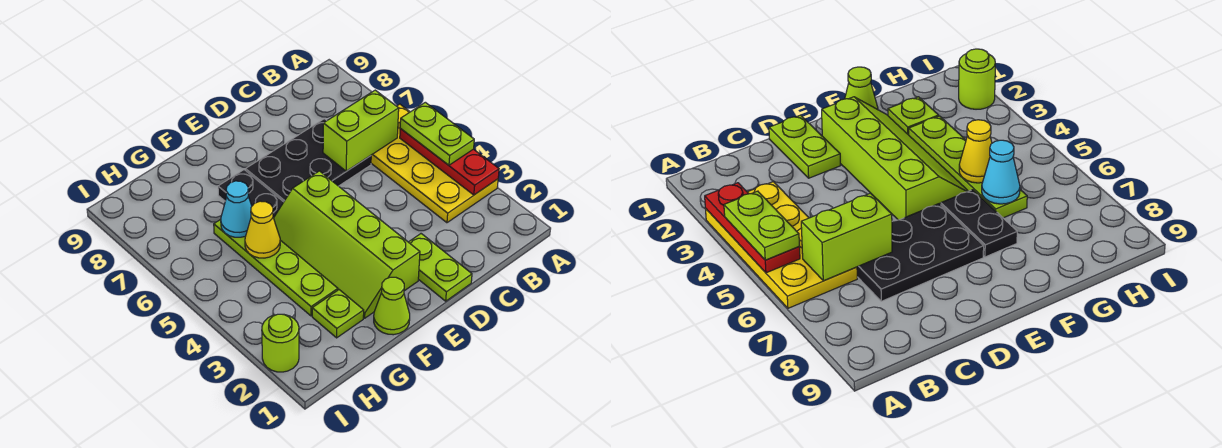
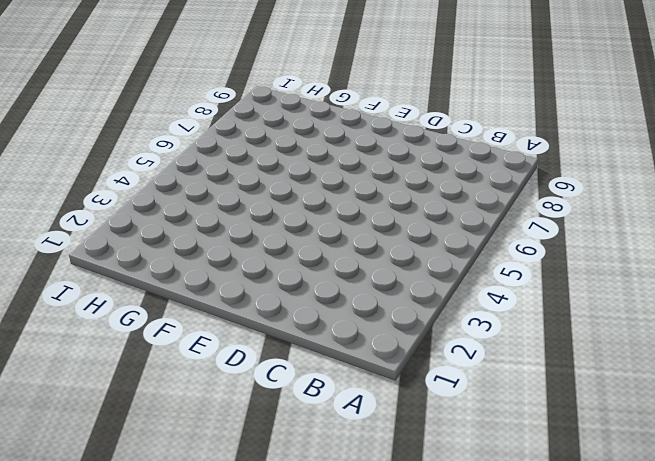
none -> yellow plate A3:B6 level 1
none -> black plate C6:E7 level 1
none -> lime plate D1:D2 level 1

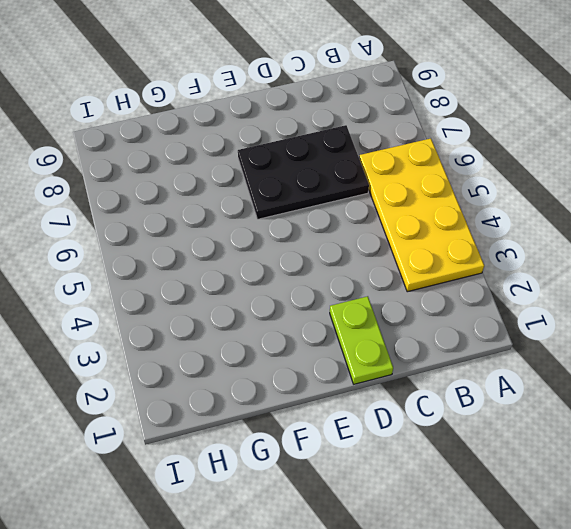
none -> lime slope E2:F5 level 1 top E
none -> lime cone F1 level 1
none -> black plate F6:F7 level 1

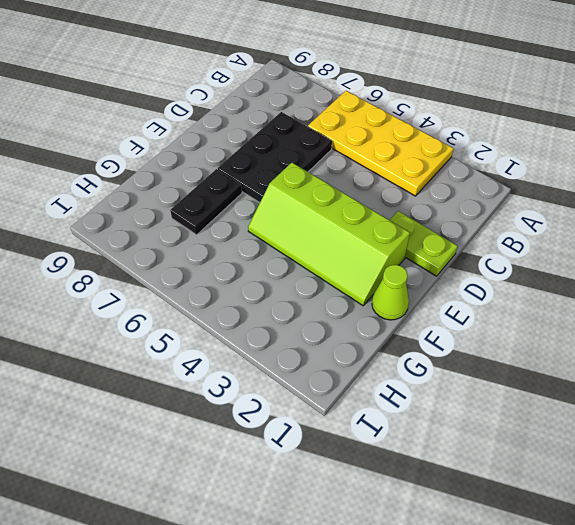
black plate F7:G7 level 1 -> black plate F6:F7 level 1
none -> lime plate G2 level 1
none -> lime plate G3:G6 level 1
none -> lime round brick I2 level 1

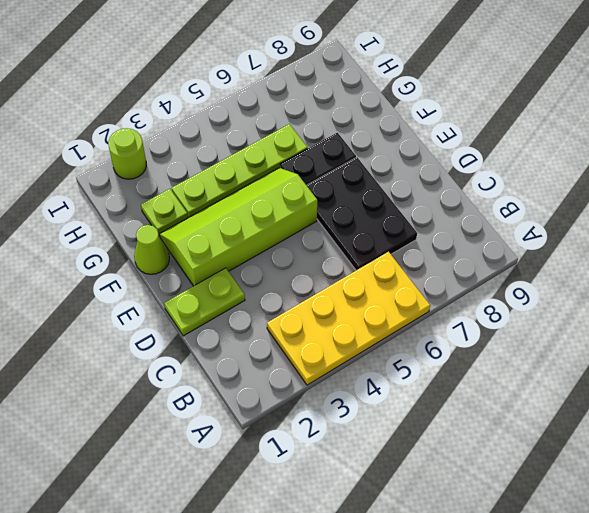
none -> red plate A3:A5 level 2
none -> lime brick B6:C6 level 2
none -> yellow cone G5 level 2

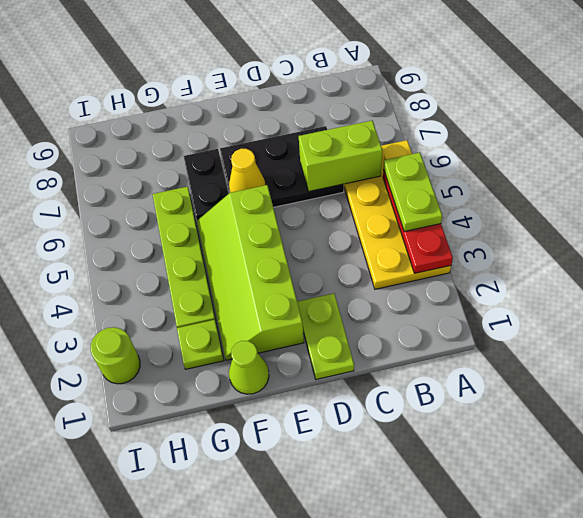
yellow cone E6 level 2 -> yellow cone G5 level 2
none -> cyan cone G6 level 2

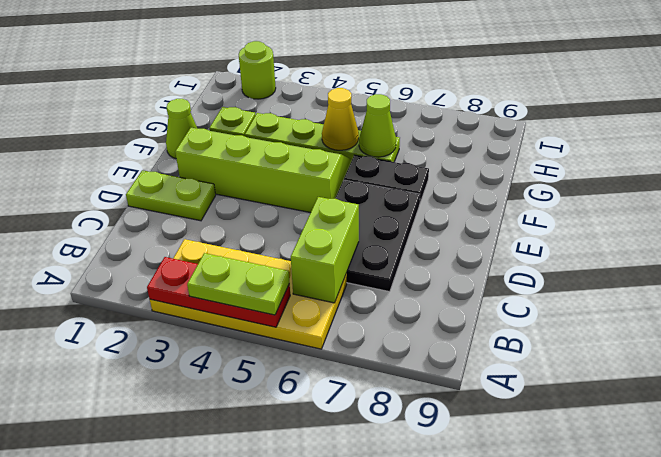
lime cone G6 level 2 -> cyan cone G6 level 2

